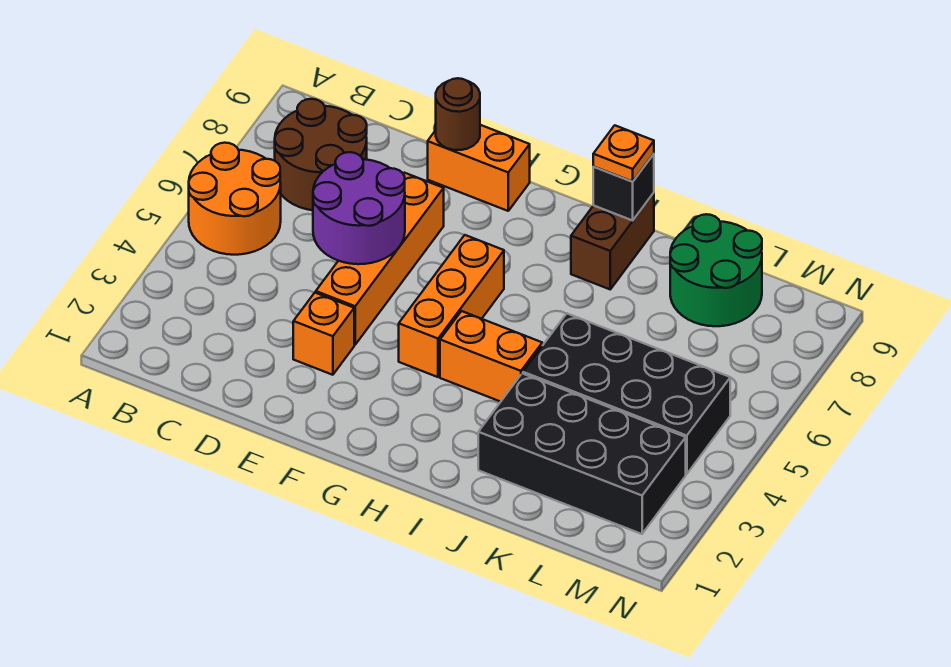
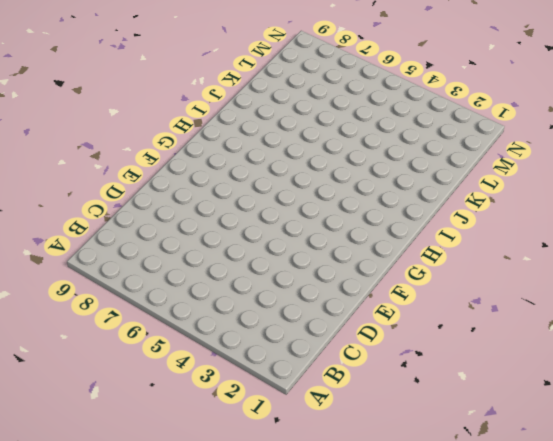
none -> orange round brick A5:B6 level 1
none -> brown round brick B7:C8 level 1
none -> orange brick E3 level 1

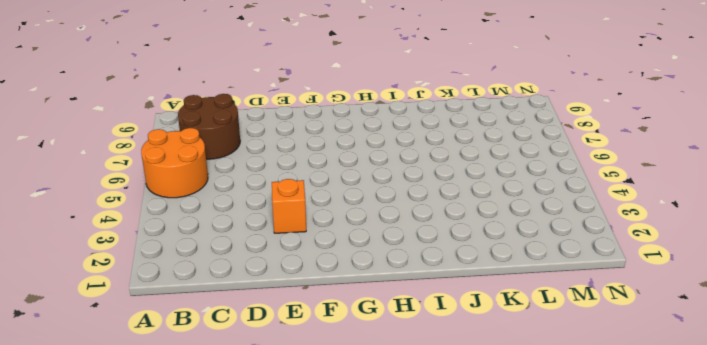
none -> orange brick E4:E7 level 1
none -> orange brick E9:F9 level 1
none -> orange brick G4:G6 level 1

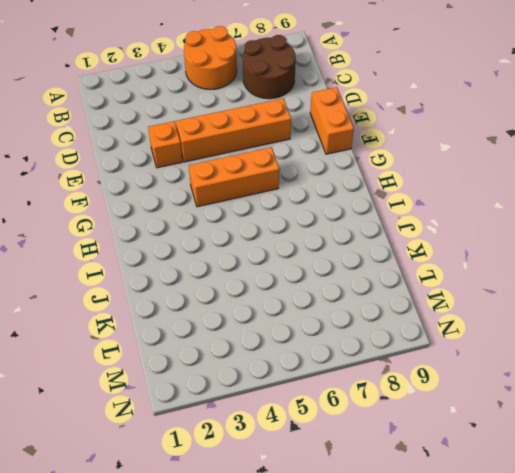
none -> orange brick H4:I4 level 1
none -> brown brick I8:I9 level 1
none -> black brick J2:M3 level 1

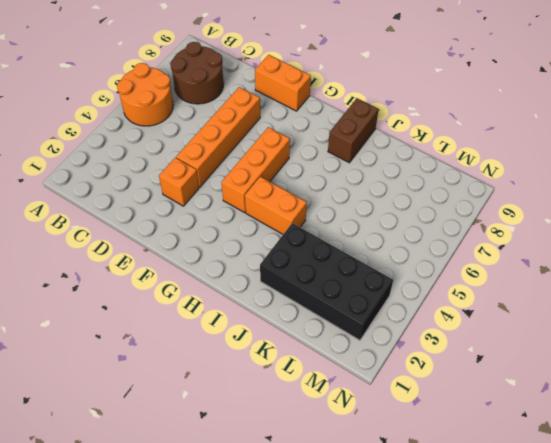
none -> black brick J4:M5 level 1
none -> green round brick K8:L9 level 1
none -> purple round brick D5:E6 level 2

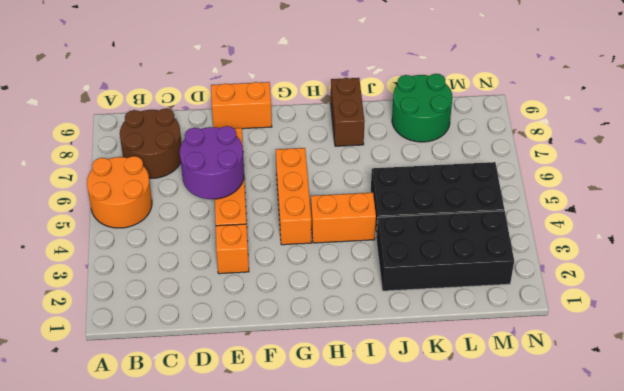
none -> brown round brick E9 level 2
none -> black brick I9 level 2
none -> orange plate I9 level 3

